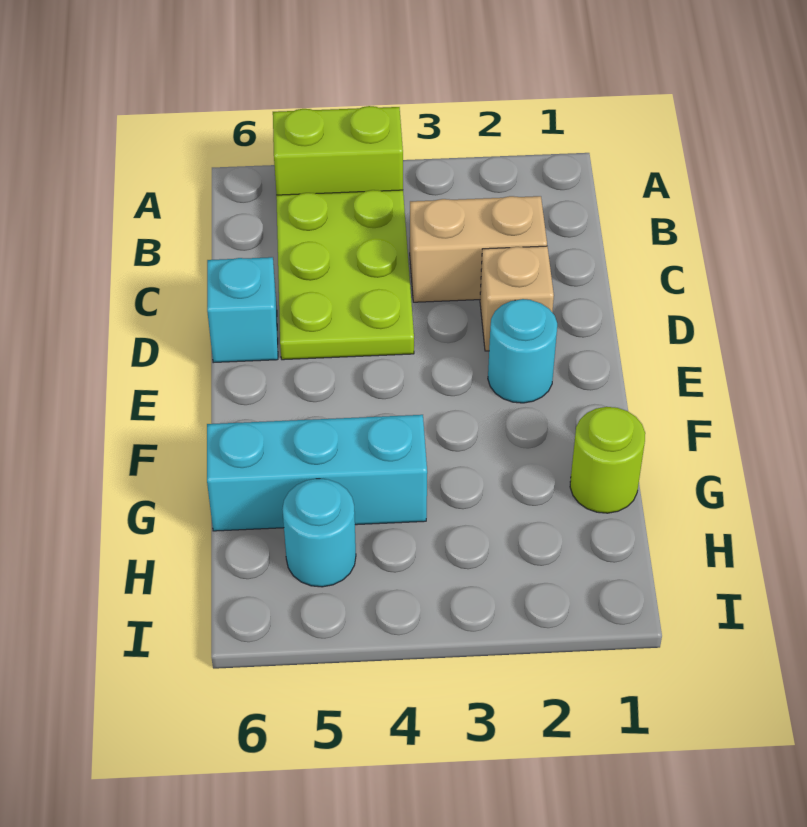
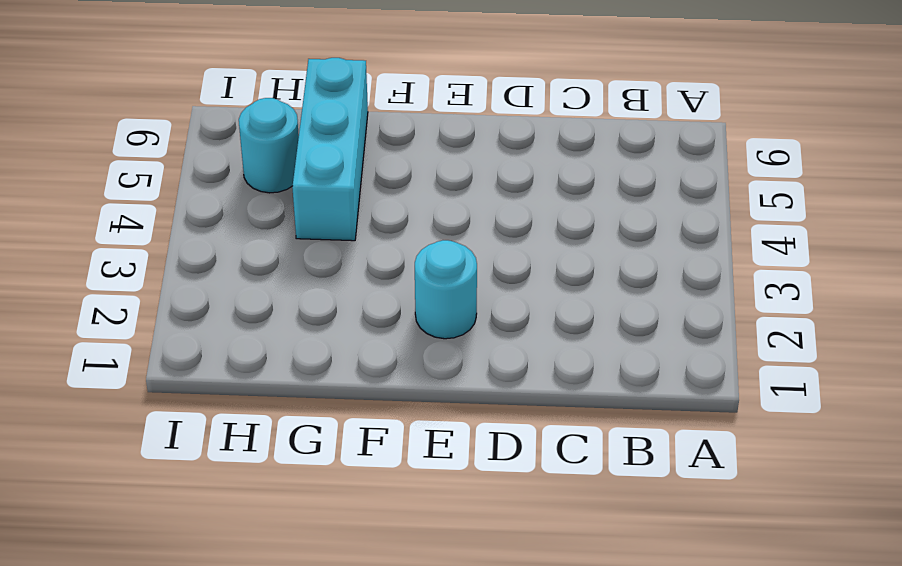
none -> lime brick A4:A5 level 1
none -> lime plate B4:D5 level 1

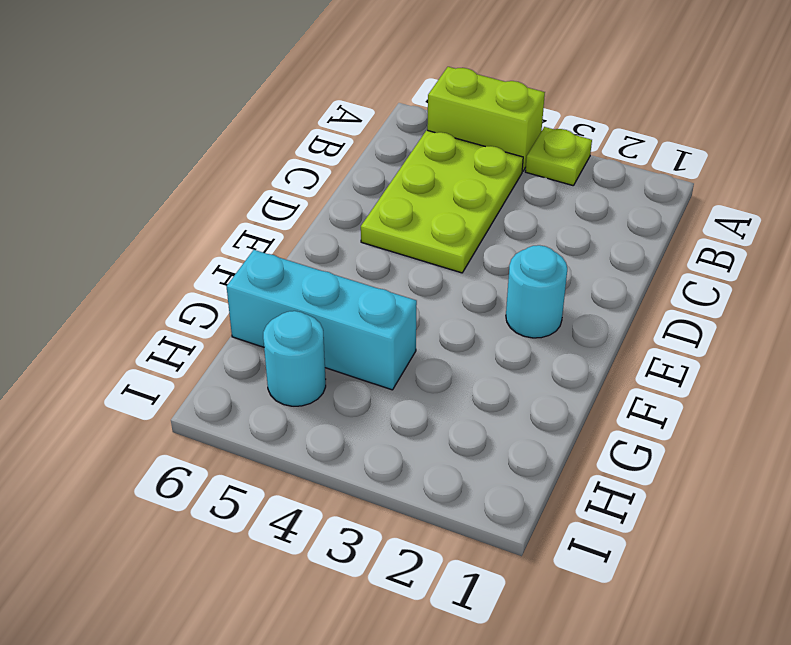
lime plate A3 level 1 -> none
none -> tan brick C2:C3 level 1
none -> tan brick D2 level 1

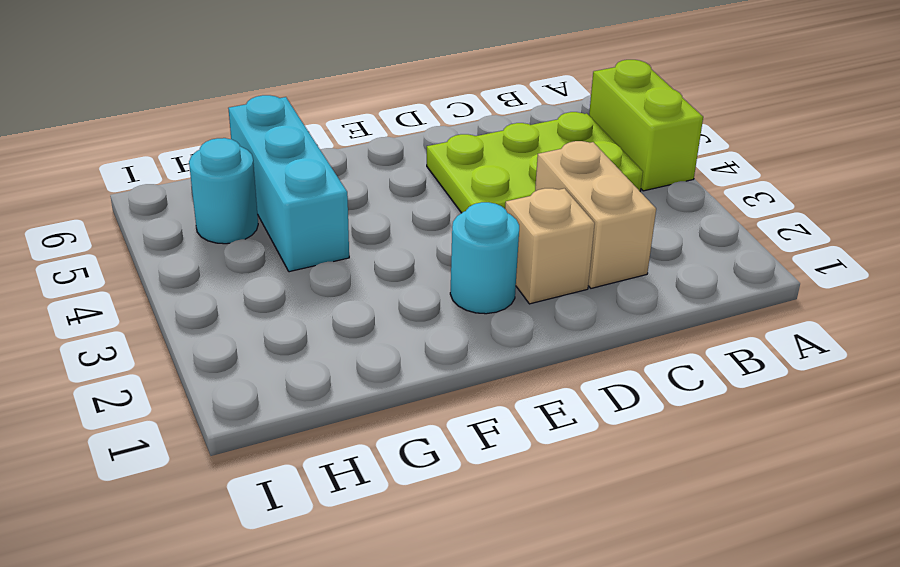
none -> cyan brick D6 level 1
none -> lime round brick G1 level 1

